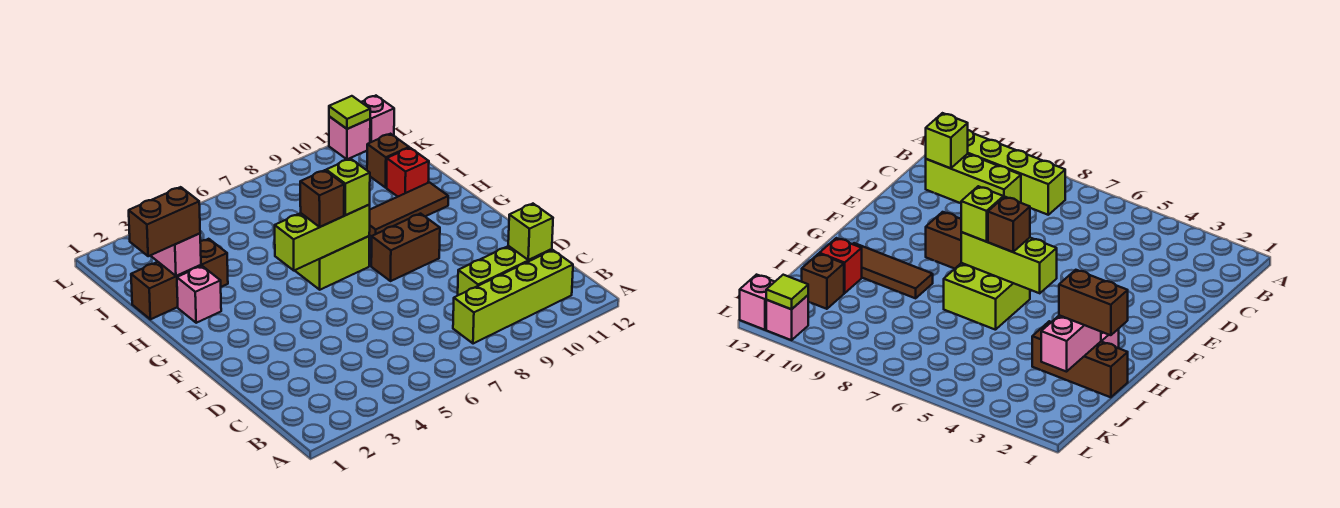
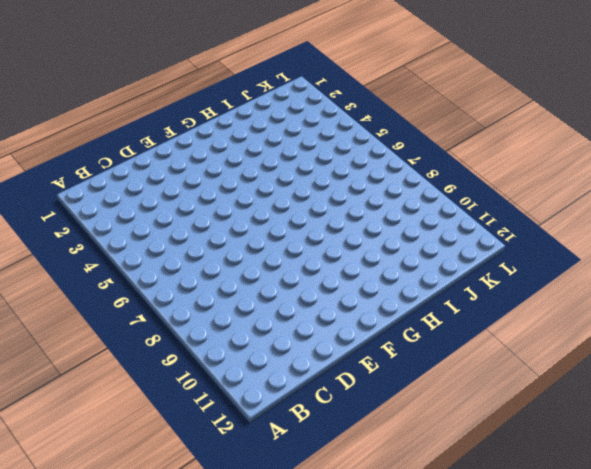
none -> lime brick B8:B11 level 1
none -> lime brick C9:C11 level 1
none -> brown brick F8:F9 level 1

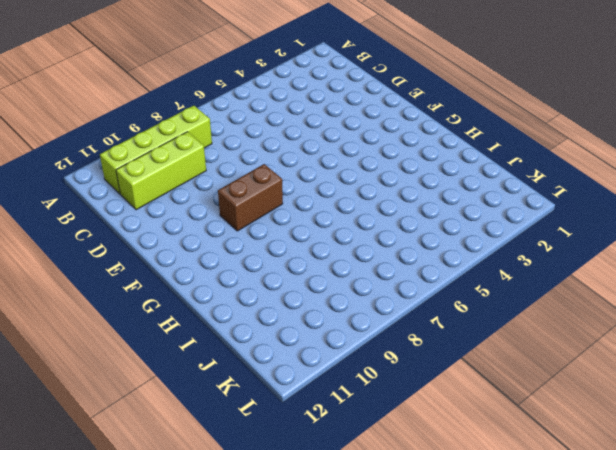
none -> lime brick G6:H7 level 1
none -> pink brick H2 level 1
none -> brown tile H9:H11 level 1

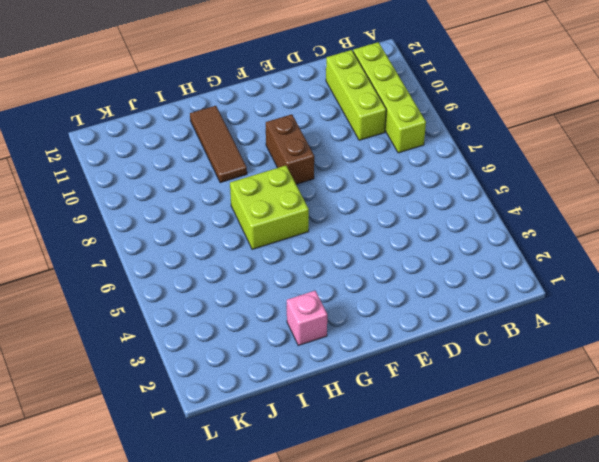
none -> brown brick I1:I3 level 1
none -> red brick I11 level 1
none -> brown brick J11 level 1

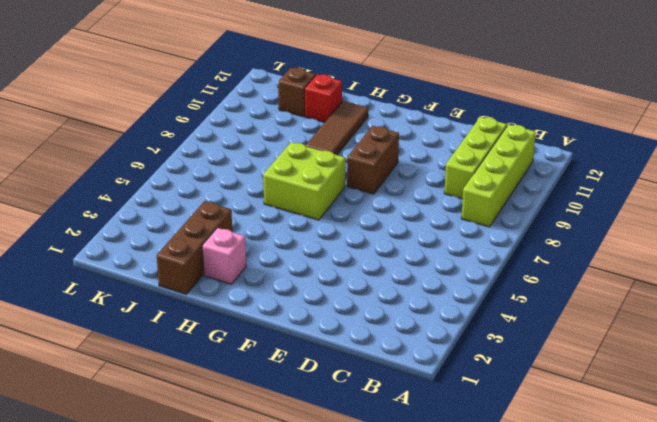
none -> pink brick L11 level 1
none -> pink brick L12 level 1
none -> lime brick C11 level 2

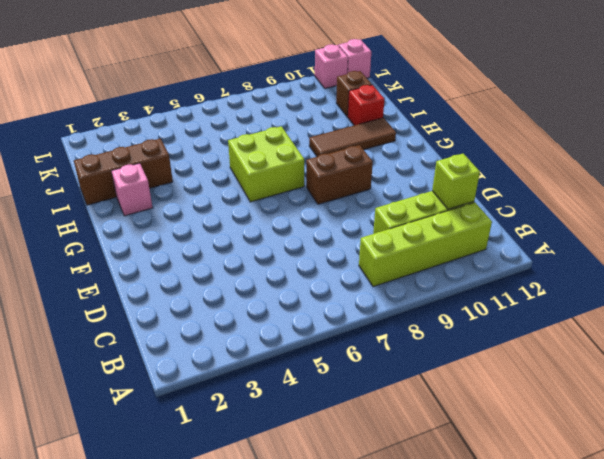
none -> lime brick G5:G7 level 2
none -> pink brick I2:J2 level 2
none -> lime tile L11 level 2

